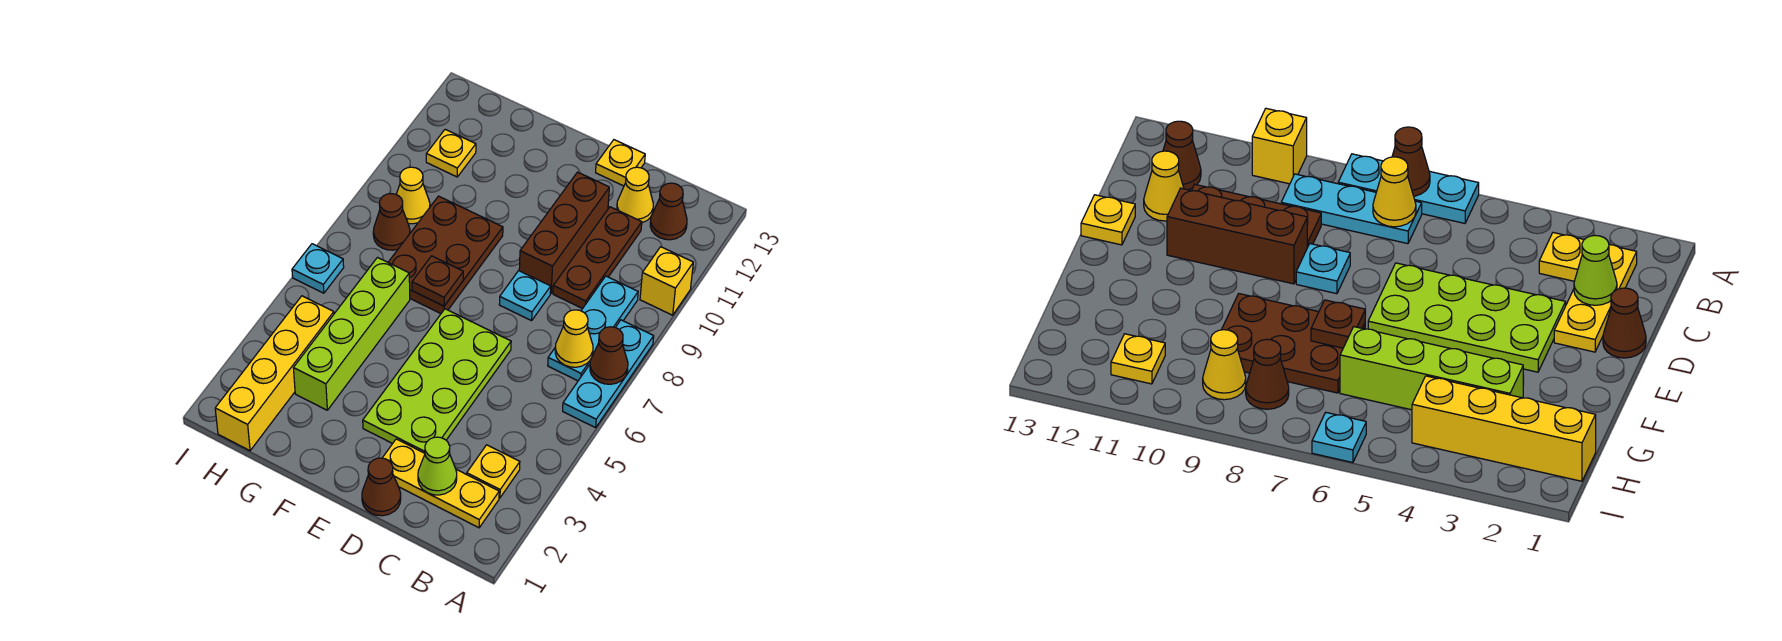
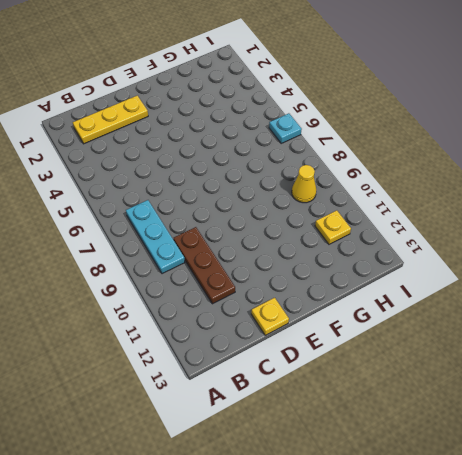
none -> cyan plate A6:A8 level 1
none -> yellow brick A10 level 1
none -> yellow plate B3 level 1

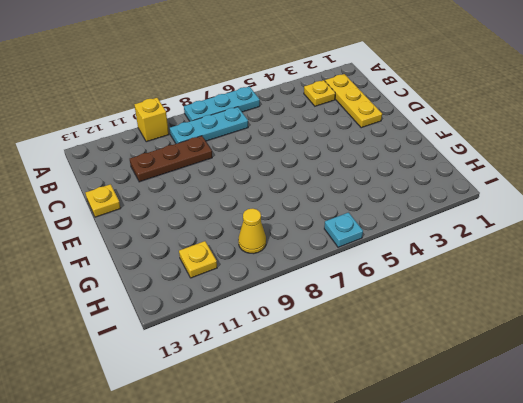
none -> brown cone B12 level 1
none -> yellow cone C12 level 1
none -> brown cone D1 level 1

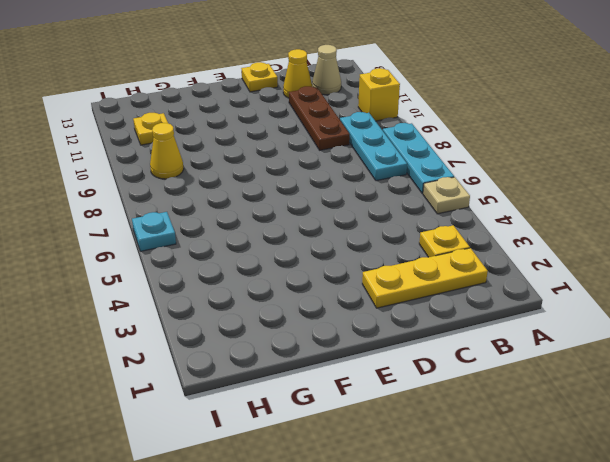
tan plate A5 level 1 -> none
tan cone B12 level 1 -> brown cone B12 level 1
none -> brown cone D1 level 1
none -> lime plate D3:E6 level 1
none -> cyan plate D8 level 1

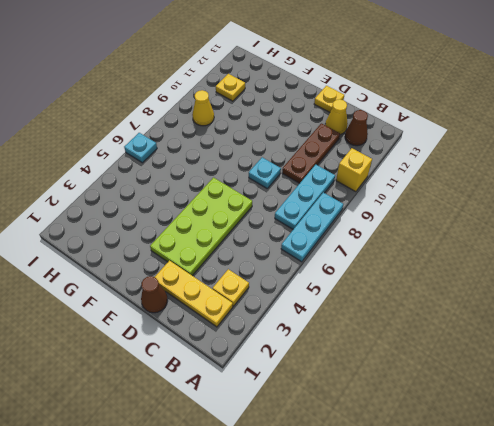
none -> brown brick D9:D11 level 1
none -> brown plate F7:G9 level 1
none -> lime brick G3:G6 level 1

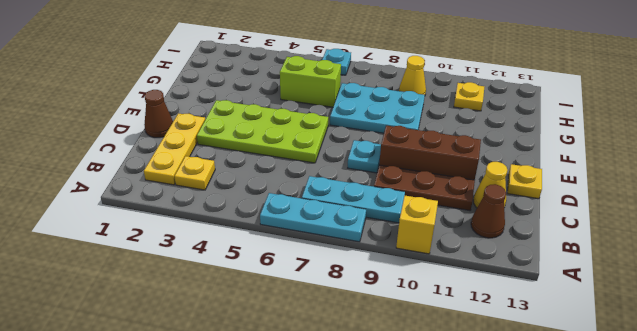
cyan plate F7:G9 level 1 -> brown plate F7:G9 level 1
lime brick G5:G6 level 1 -> lime brick G3:G6 level 1
none -> yellow brick H1:H4 level 1
none -> brown cone H8 level 1
none -> brown cone A7 level 2

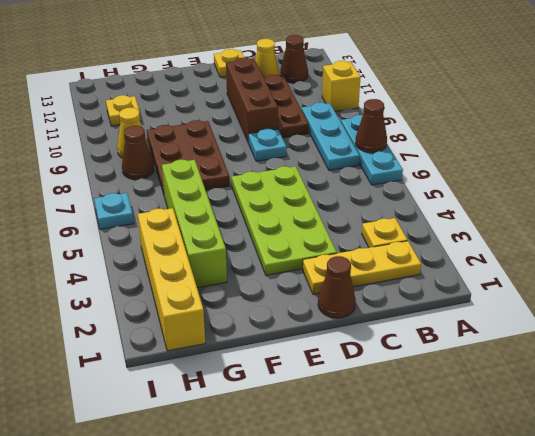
none -> yellow cone B7 level 2
none -> lime cone C2 level 2
none -> brown plate F7 level 2

